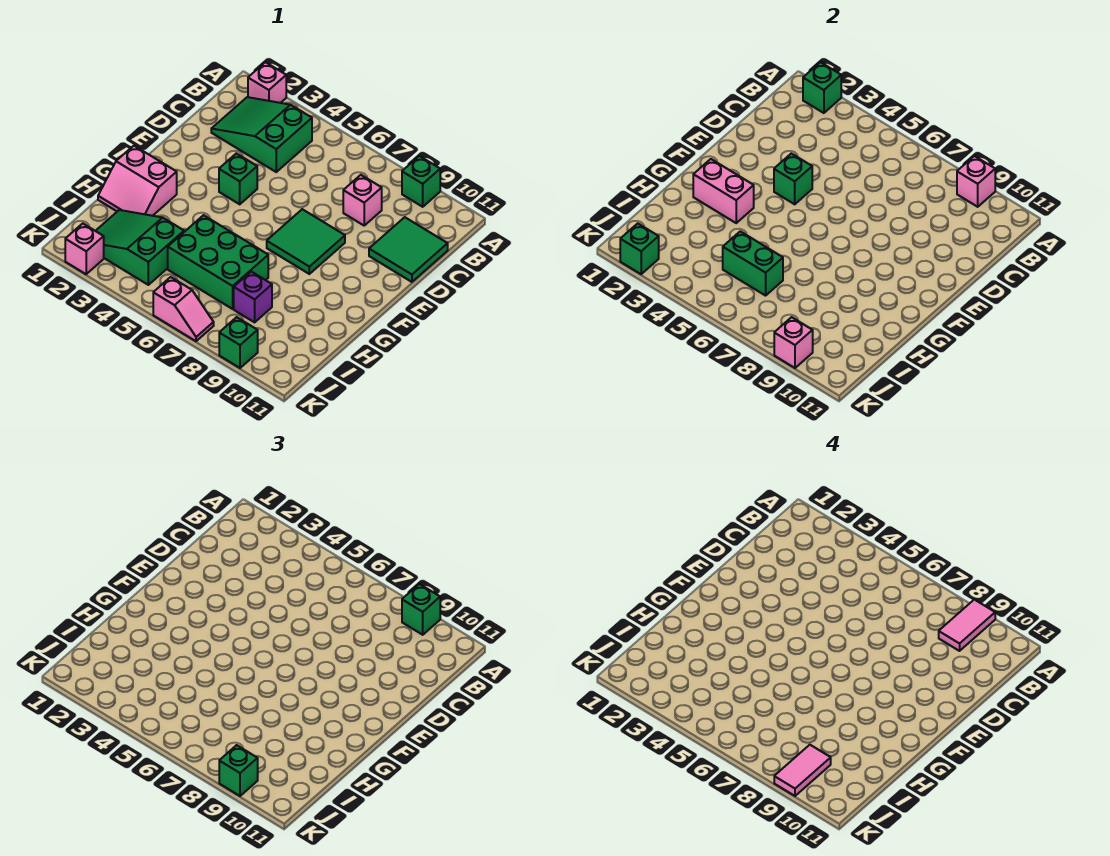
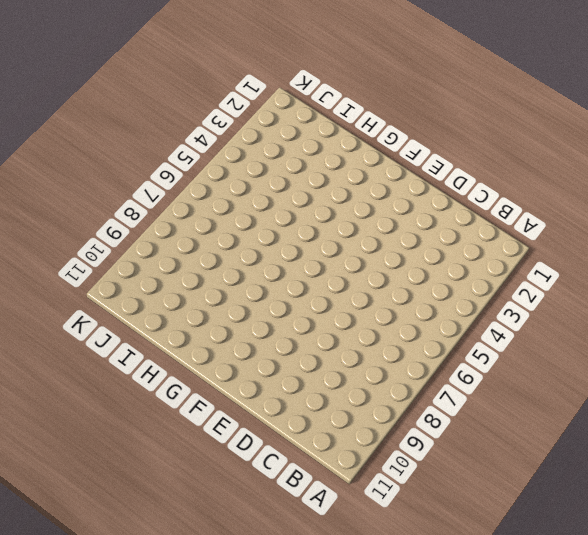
none -> pink brick A2 level 1
none -> green brick A9 level 1
none -> green slope B2:C4 level 1 top 4

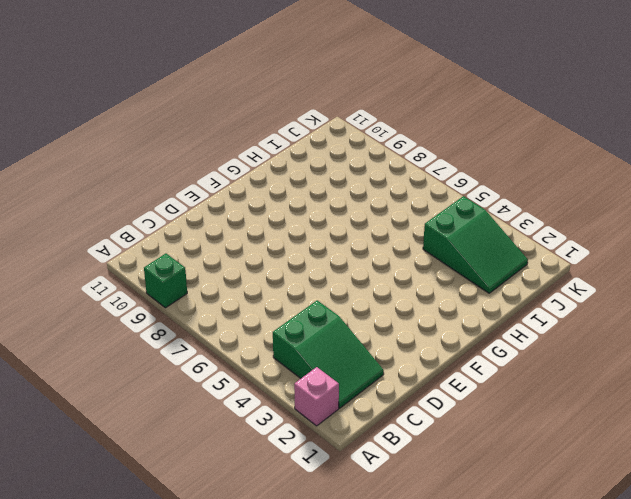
none -> pink brick C8 level 1
none -> green tile C10:D11 level 1
none -> green brick E4 level 1

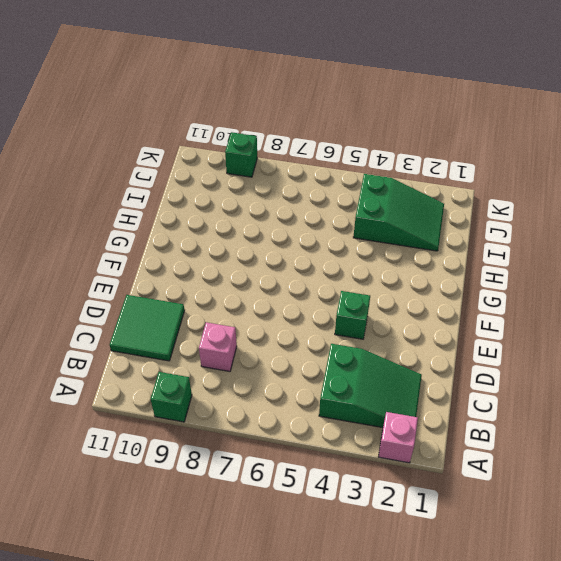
none -> green tile E7:F8 level 1
none -> pink slope G1:H2 level 1 top G
none -> green brick H5:I7 level 1

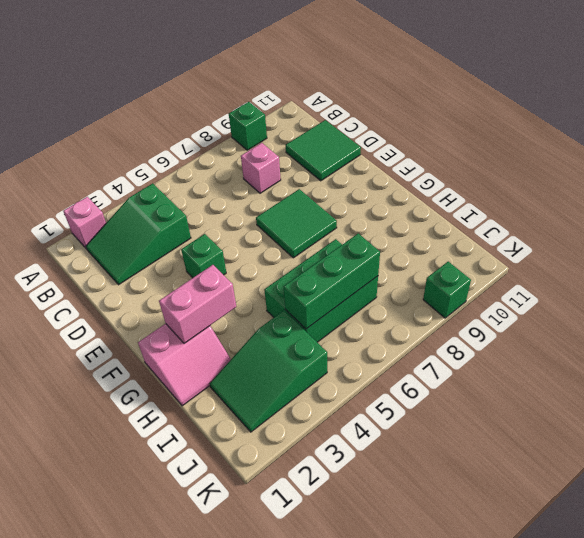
green brick I5:I7 level 2 -> green brick I5:I6 level 2
none -> purple brick I8 level 1
none -> pink brick K2 level 1
none -> pink slope K6:K7 level 1 top 6

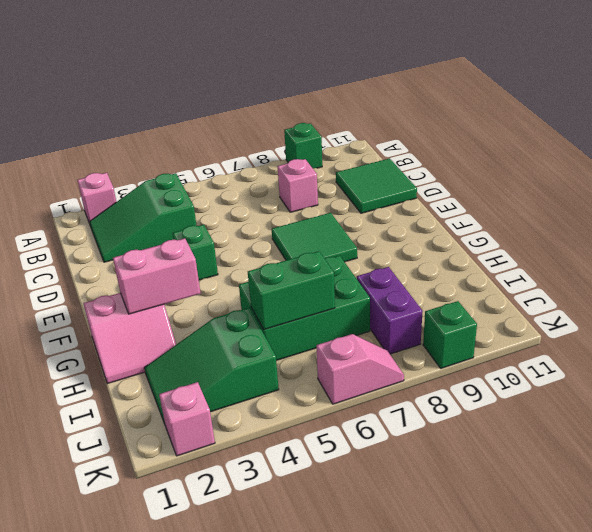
purple brick I8:J8 level 1 -> purple brick I8 level 1
none -> green brick A2 level 2
none -> pink brick A9 level 2
none -> green brick E4 level 2

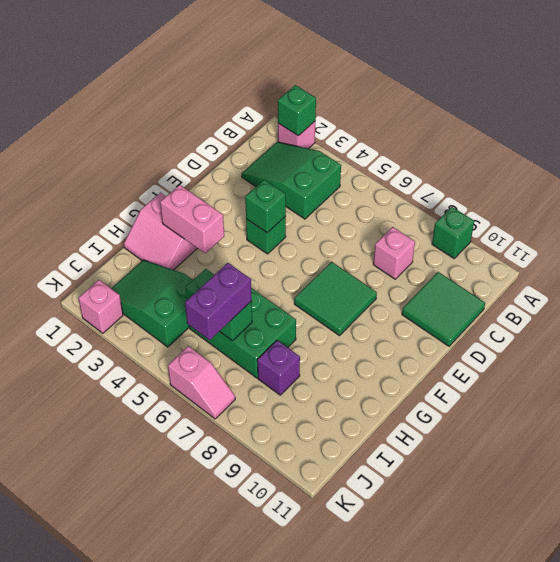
purple brick I6:J6 level 3 -> none
none -> green brick K9 level 1
none -> pink brick A9 level 2
none -> green brick K2 level 2

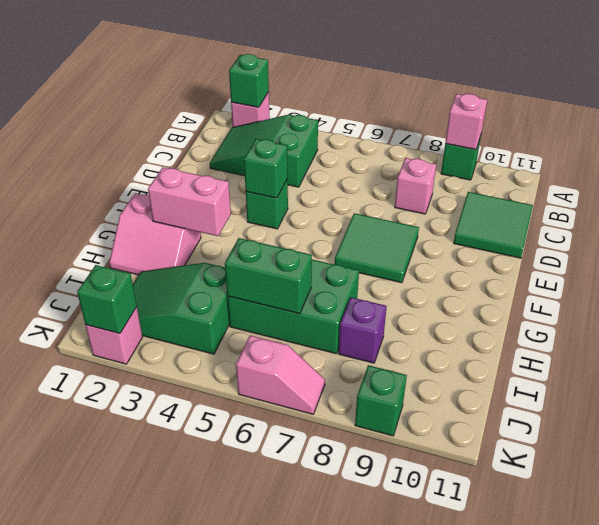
none -> pink brick K9 level 2
none -> green brick A9 level 3
none -> green brick K9 level 3

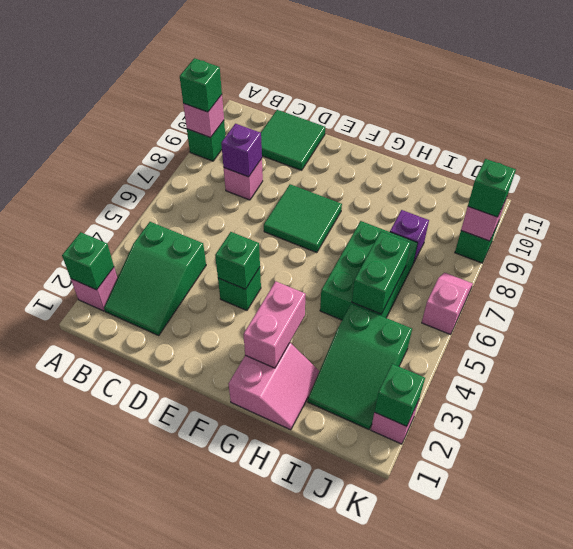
purple brick C8 level 2 -> none
none -> pink tile A9:B9 level 4
none -> pink tile J9:K9 level 4

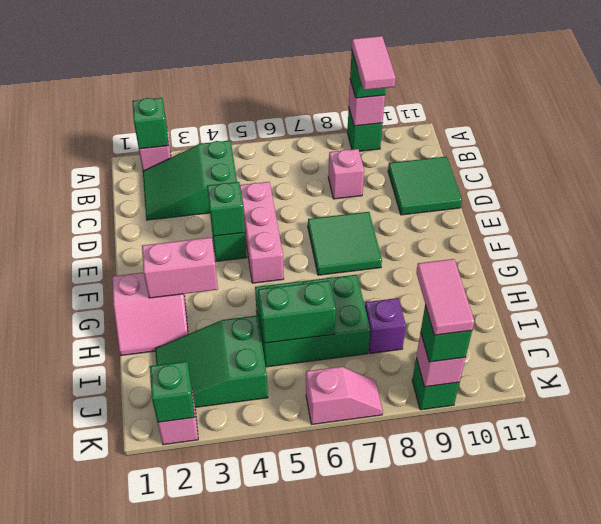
pink brick D5:F5 level 1 -> none

